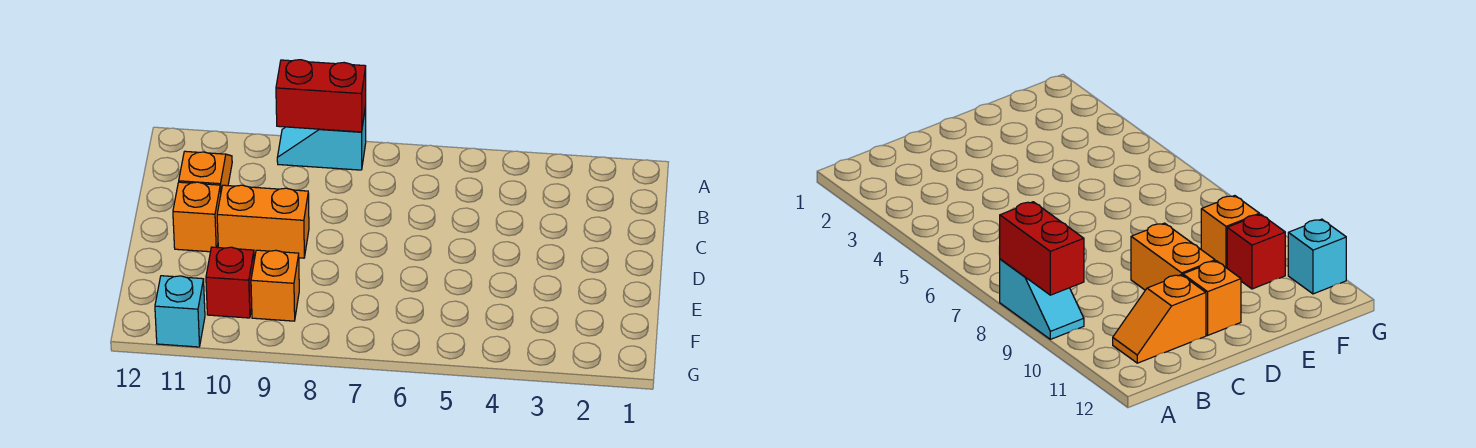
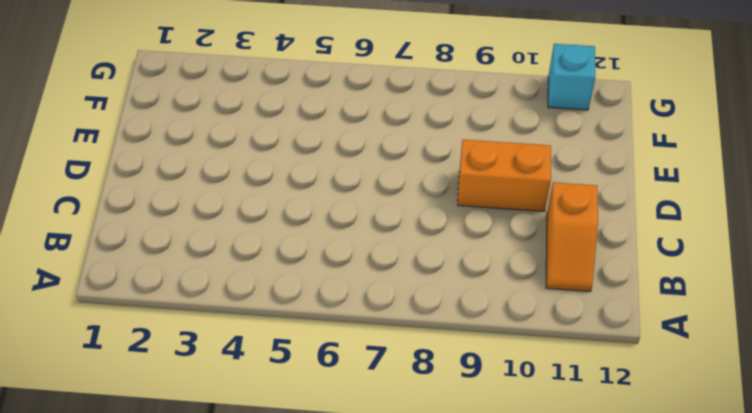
none -> cyan slope A8:A9 level 1 top 8
none -> orange brick D11 level 1

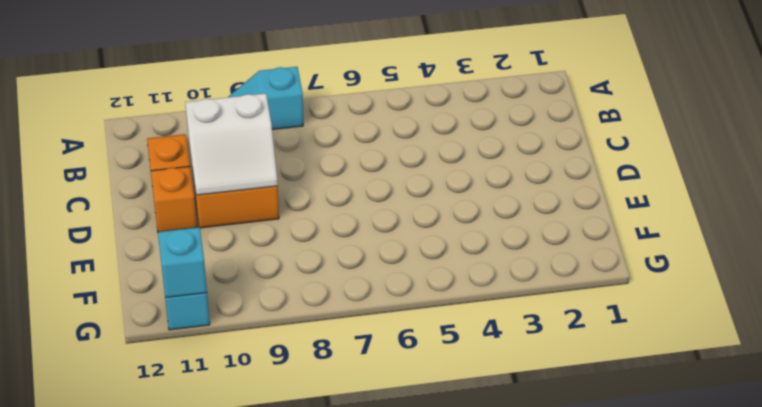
white slope C9:D10 level 2 top C -> none
cyan brick G11 level 2 -> none
none -> orange brick F9 level 1
none -> red brick F10 level 1

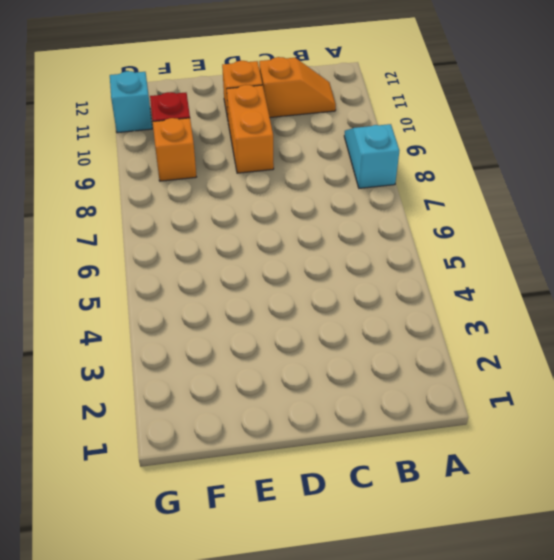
none -> red brick A8:A9 level 2

